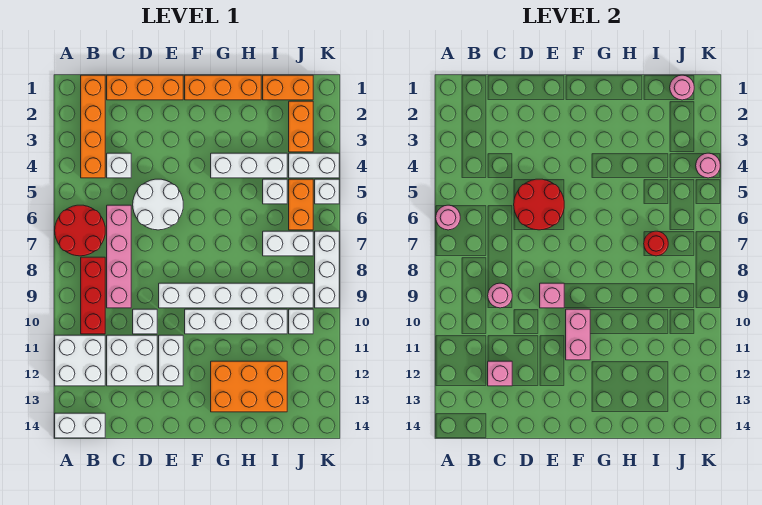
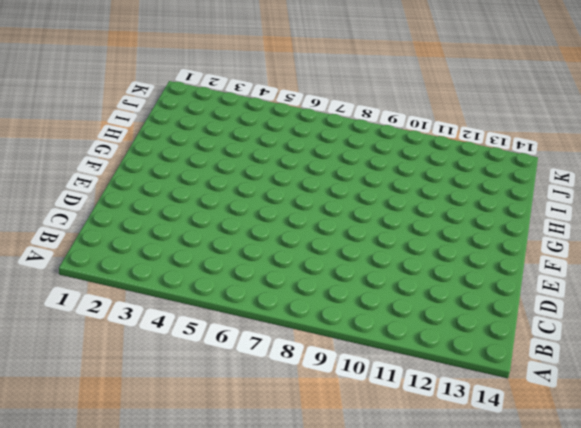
none -> red round brick A6:B7 level 1
none -> white brick A11:B12 level 1
none -> white brick A14:B14 level 1
none -> orange brick B1:B4 level 1

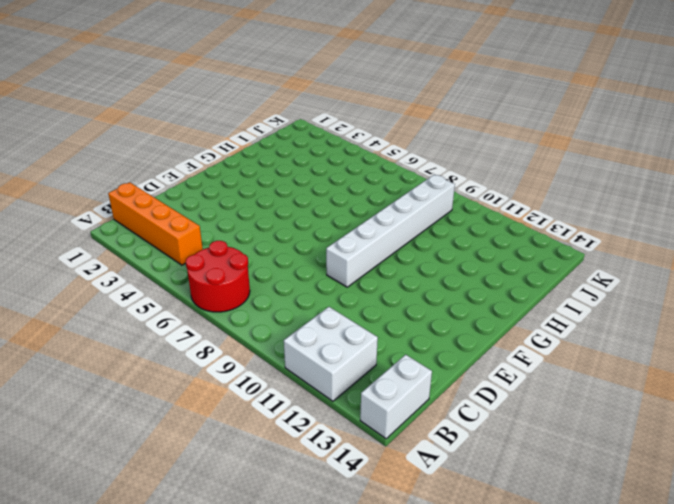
none -> red brick B8:B10 level 1
none -> orange brick C1:E1 level 1
none -> white brick C4 level 1
none -> pink brick C6:C9 level 1

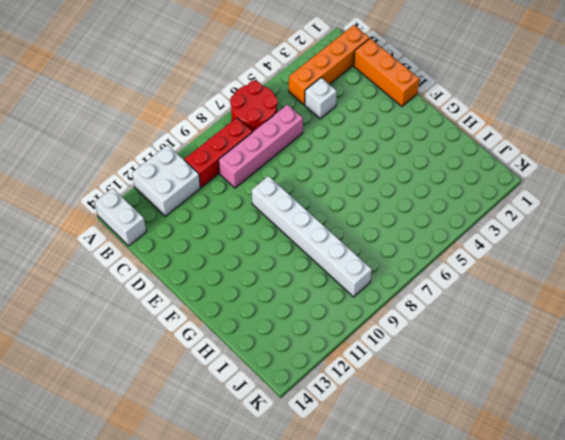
none -> white brick C11:D12 level 1
none -> white round brick D5:E6 level 1
none -> white brick D10 level 1
none -> white brick E11:E12 level 1

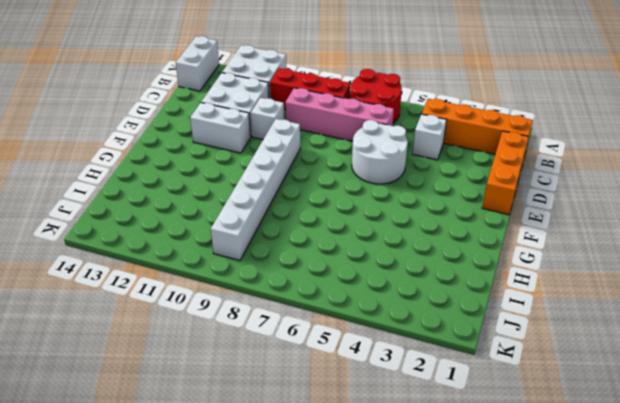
none -> orange brick F1:H1 level 1
none -> white brick F10:I10 level 1
none -> white brick G4:I4 level 1
none -> orange brick G12:I13 level 1

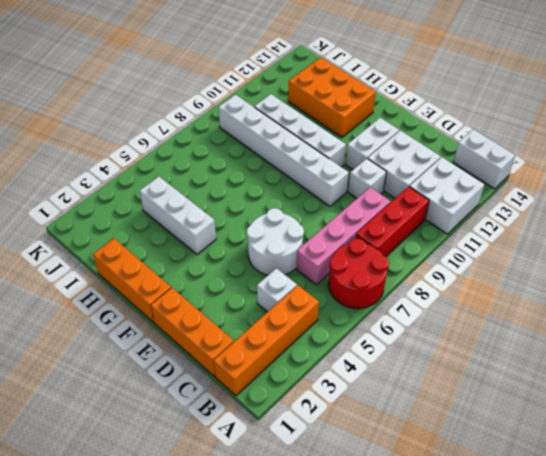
none -> orange brick I1:J1 level 1
none -> white brick I5 level 1
none -> white brick I7:J7 level 1
none -> orange brick J2:J3 level 1

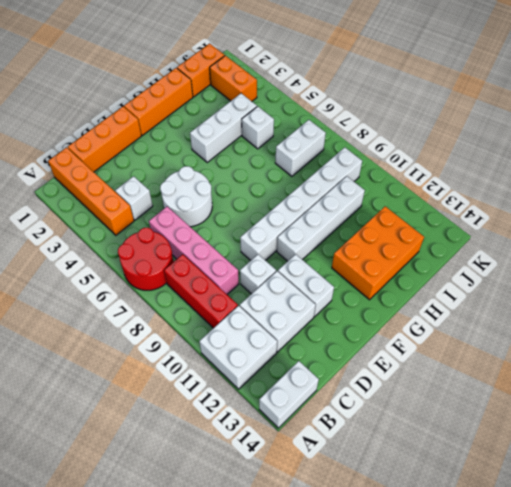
none -> white brick J4:K4 level 1
none -> orange brick J5:J6 level 1
none -> white brick J10 level 1
none -> white brick K5 level 1

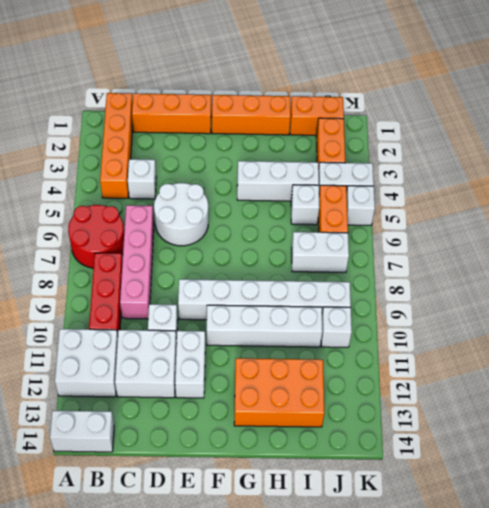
none -> white brick K7:K9 level 1
none -> pink round brick A6 level 2
none -> pink round brick C9 level 2
none -> pink brick C12 level 2

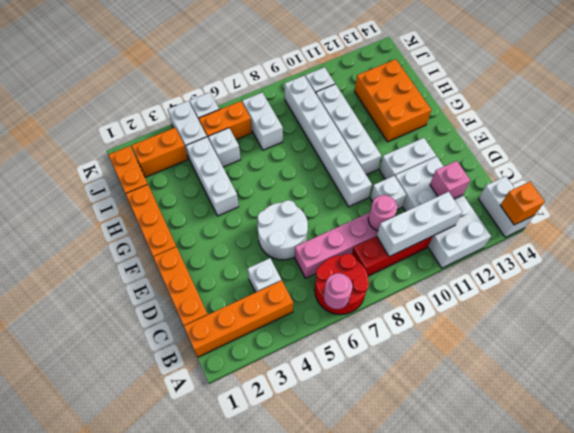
orange brick A14 level 2 -> none
white brick B9:B11 level 2 -> white brick K7:K9 level 1
none -> red round brick D5:E6 level 2
none -> pink brick E9 level 2
none -> pink brick F10:F11 level 2
none -> red round brick I7 level 2

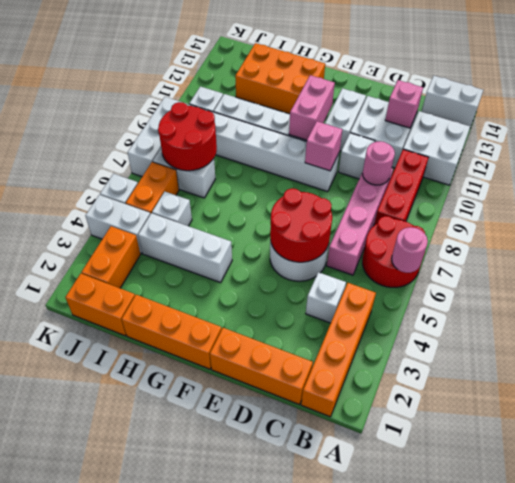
red round brick I7:J8 level 2 -> red round brick I7 level 2
none -> pink round brick J1 level 2
none -> pink round brick K4 level 2

